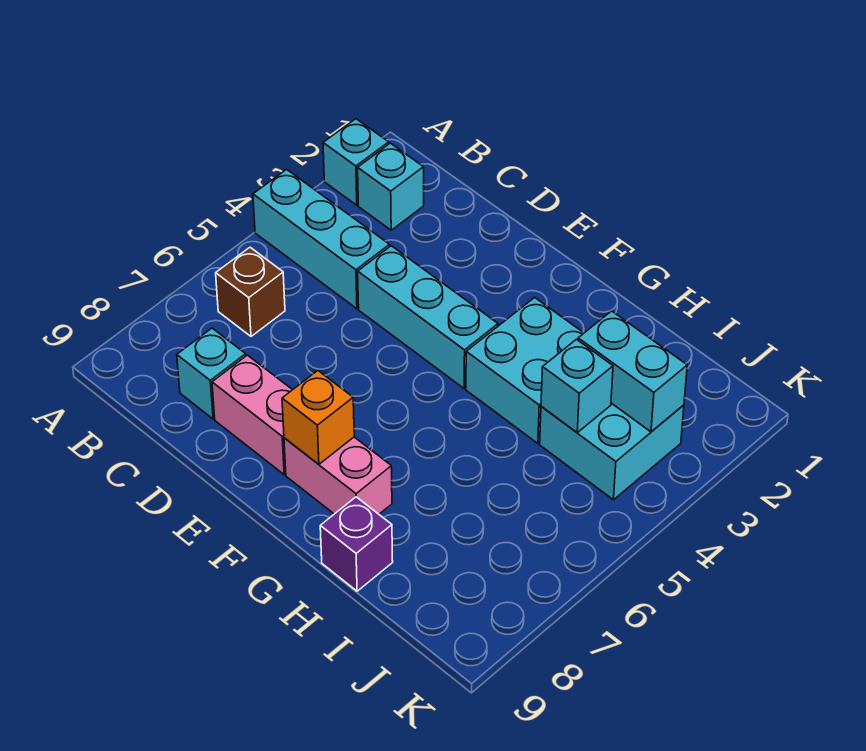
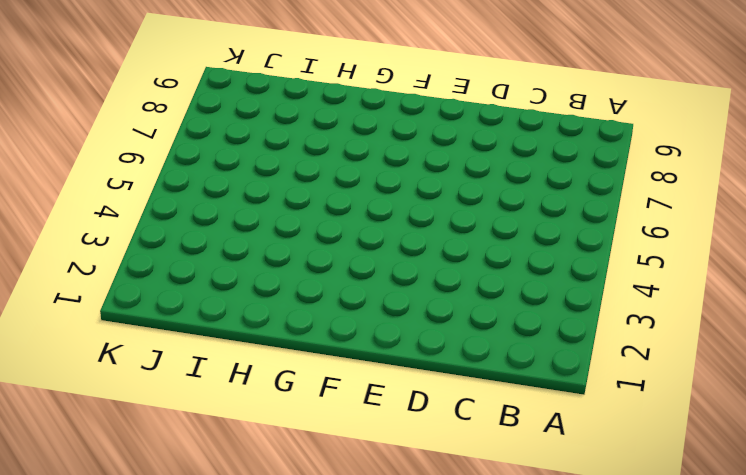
none -> cyan brick A2 level 1
none -> cyan brick A4:C4 level 1
none -> cyan brick B2 level 1

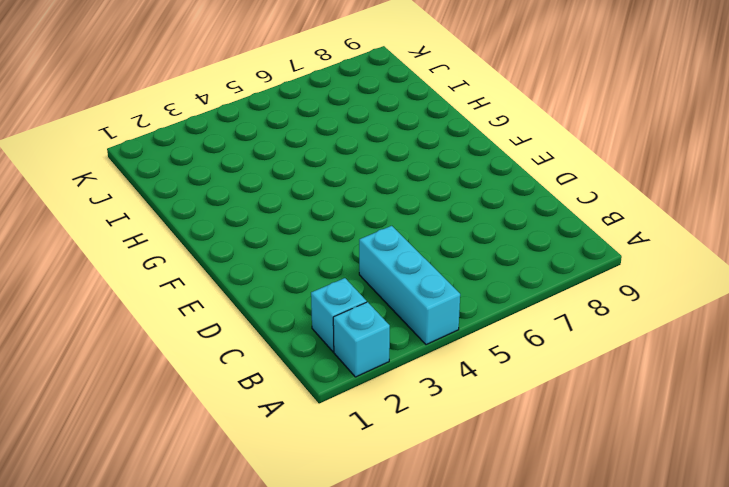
none -> brown brick B6 level 1
none -> cyan brick C8 level 1
none -> cyan brick D4:F4 level 1

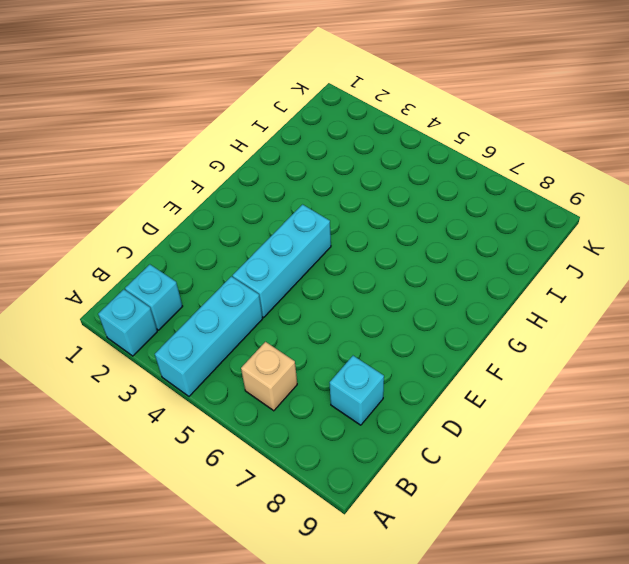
tan brick B6 level 1 -> brown brick B6 level 1
none -> pink brick D8:E8 level 1
none -> pink brick F8:G8 level 1
none -> cyan brick G3:H4 level 1

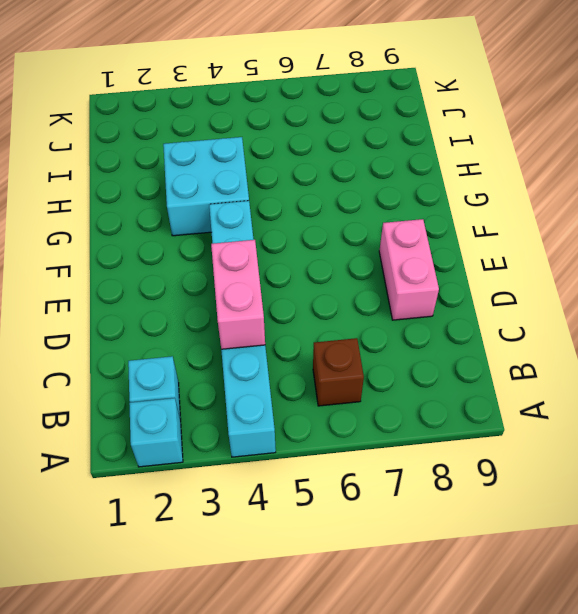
pink brick C4:D4 level 2 -> pink brick F8:G8 level 1
none -> cyan brick C8 level 1
none -> purple brick H9 level 1
none -> cyan brick I3:J4 level 1

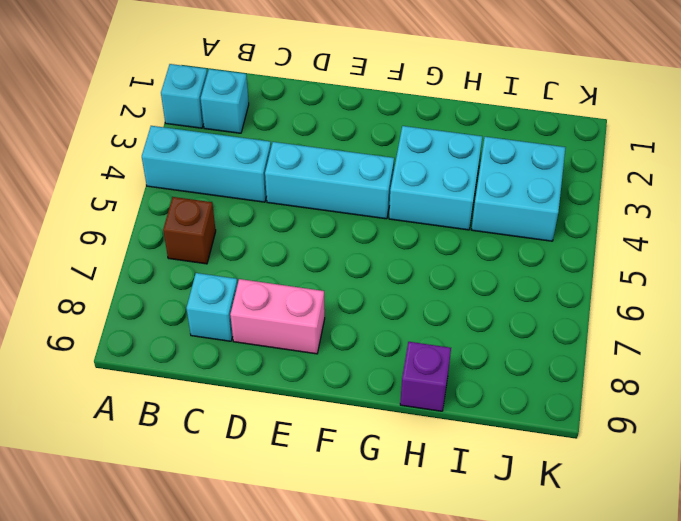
none -> pink brick F8:G8 level 1
none -> orange brick F8 level 2
none -> cyan brick I3:J3 level 2

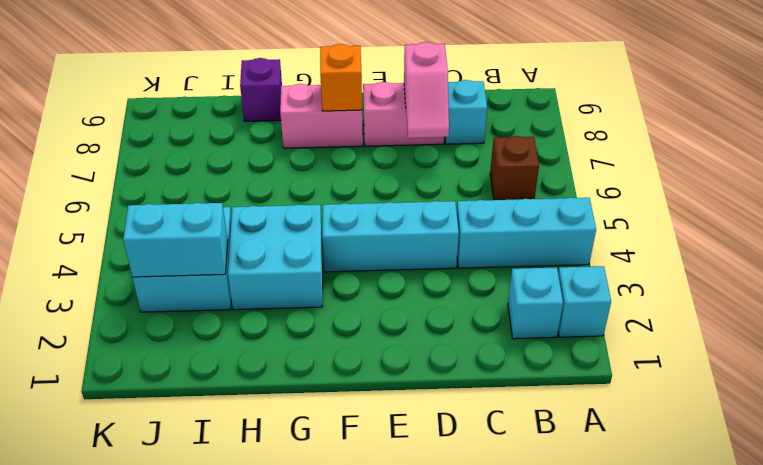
pink slope D7:D8 level 2 top 8 -> none
none -> cyan brick I4 level 2

